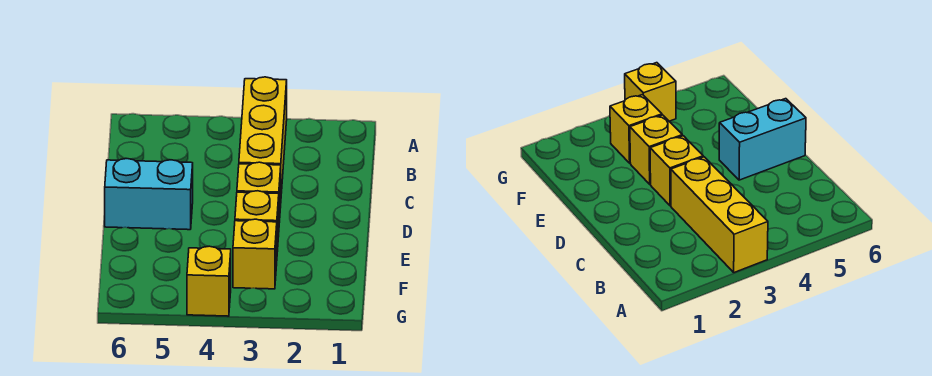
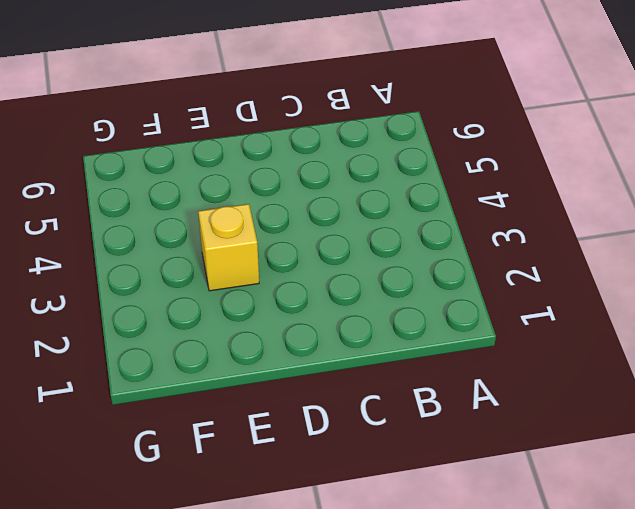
none -> yellow brick A3:C3 level 1
none -> yellow brick D3 level 1

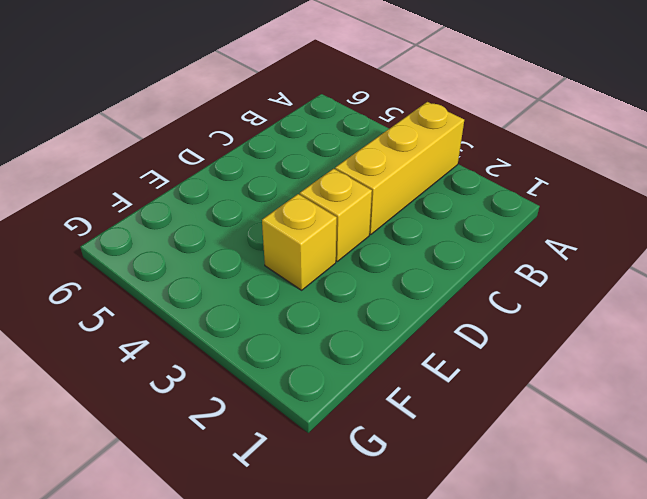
none -> cyan brick D5:D6 level 1
none -> yellow brick F3 level 1

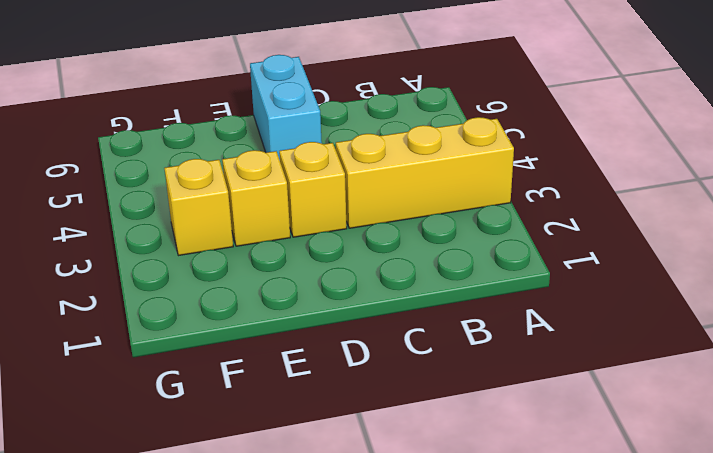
none -> yellow brick G4 level 1

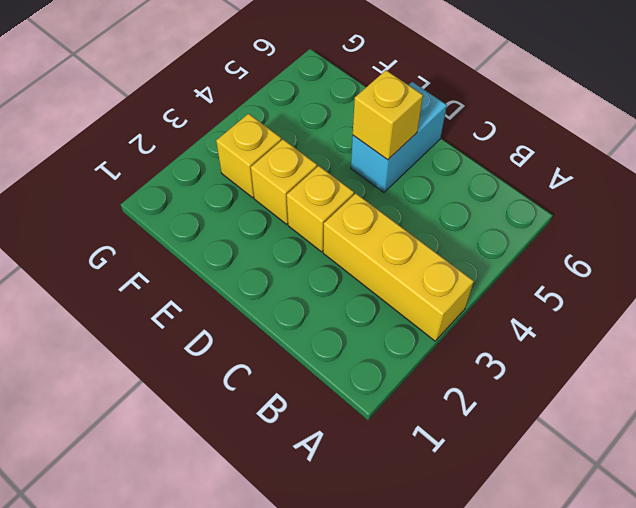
yellow brick D5 level 2 -> yellow brick G4 level 1

